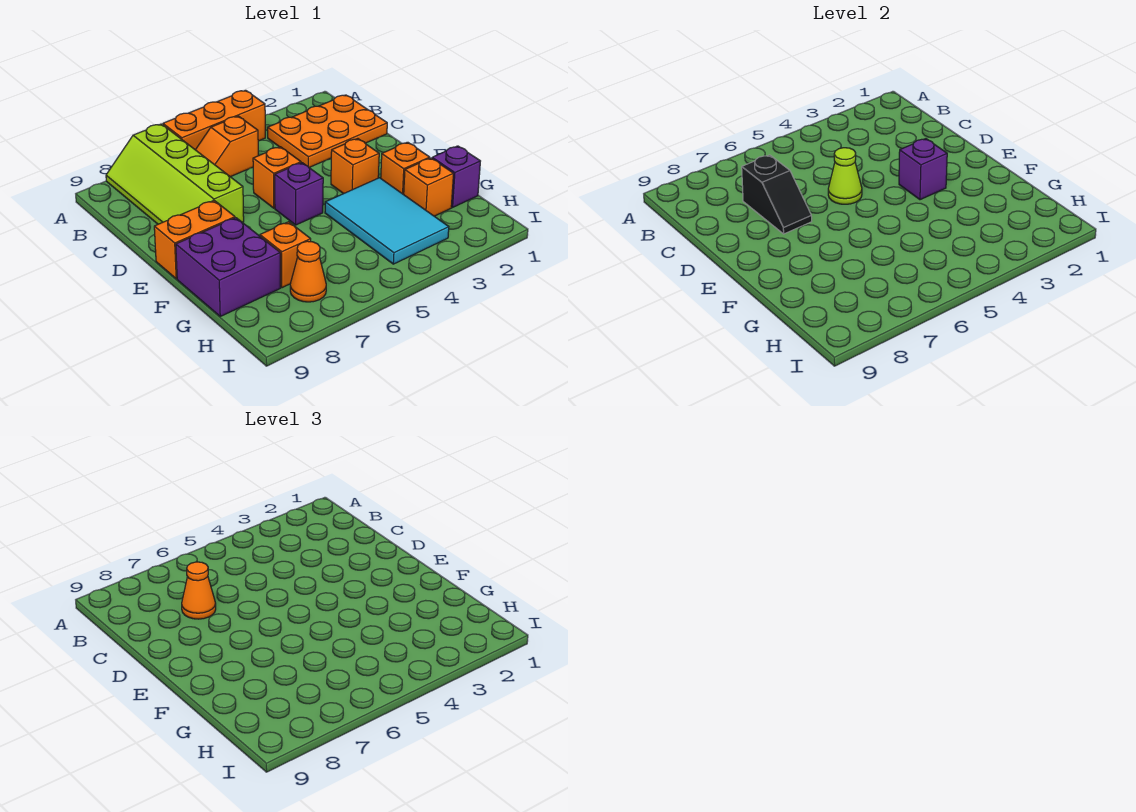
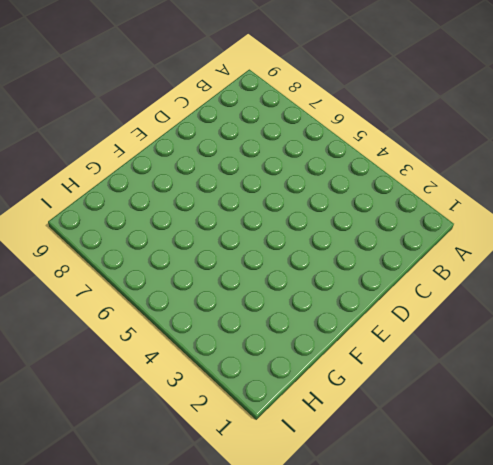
none -> orange brick A4:A6 level 1
none -> lime slope A7:D8 level 1 top 7
none -> orange plate B1:C3 level 1

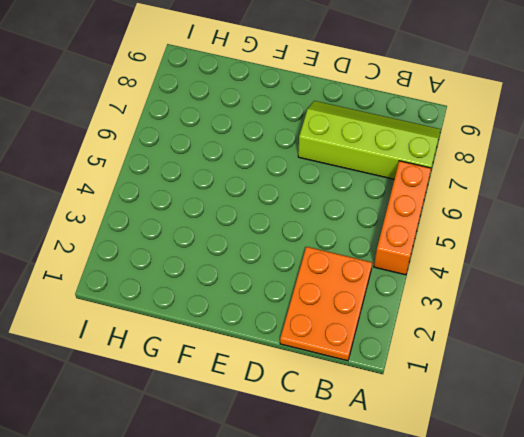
none -> orange slope B5:B6 level 1 top 5
none -> orange brick D5 level 1
none -> orange brick E3 level 1

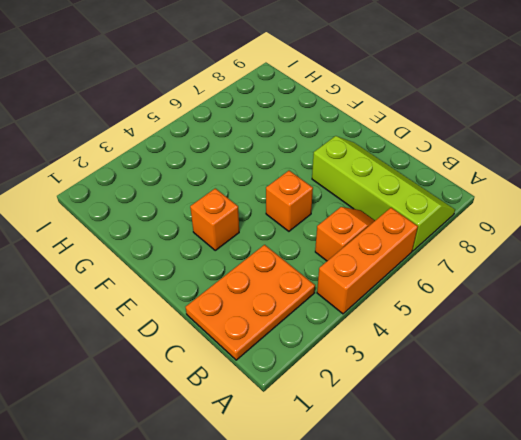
none -> purple brick E5 level 1
none -> orange brick E8:E9 level 1
none -> orange brick F2 level 1

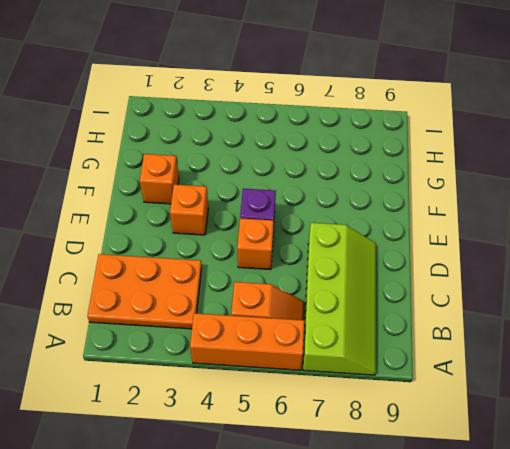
none -> orange brick E8:E9 level 1
none -> cyan tile F3:H4 level 1
none -> purple brick F8:G9 level 1

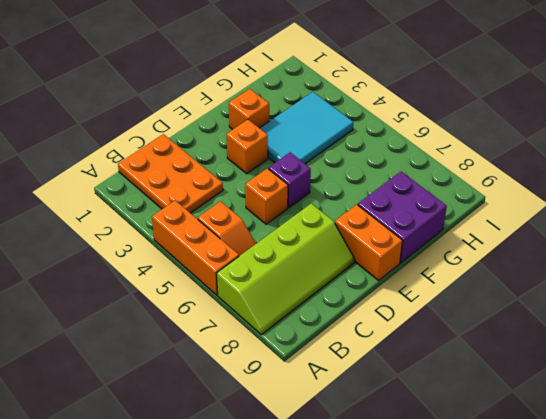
none -> purple brick G1 level 1
none -> orange brick G2 level 1
none -> orange brick G7 level 1

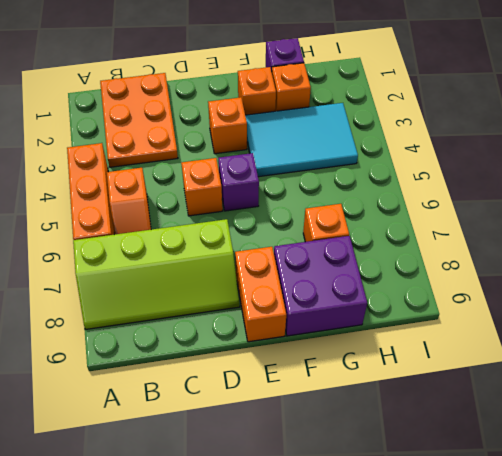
none -> orange cone H7 level 1
none -> black slope C7:D7 level 2 top C
none -> lime cone D5 level 2

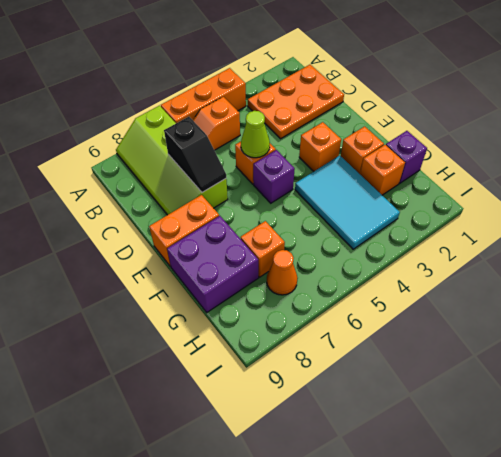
none -> purple brick E3 level 2
none -> orange cone C7 level 3

